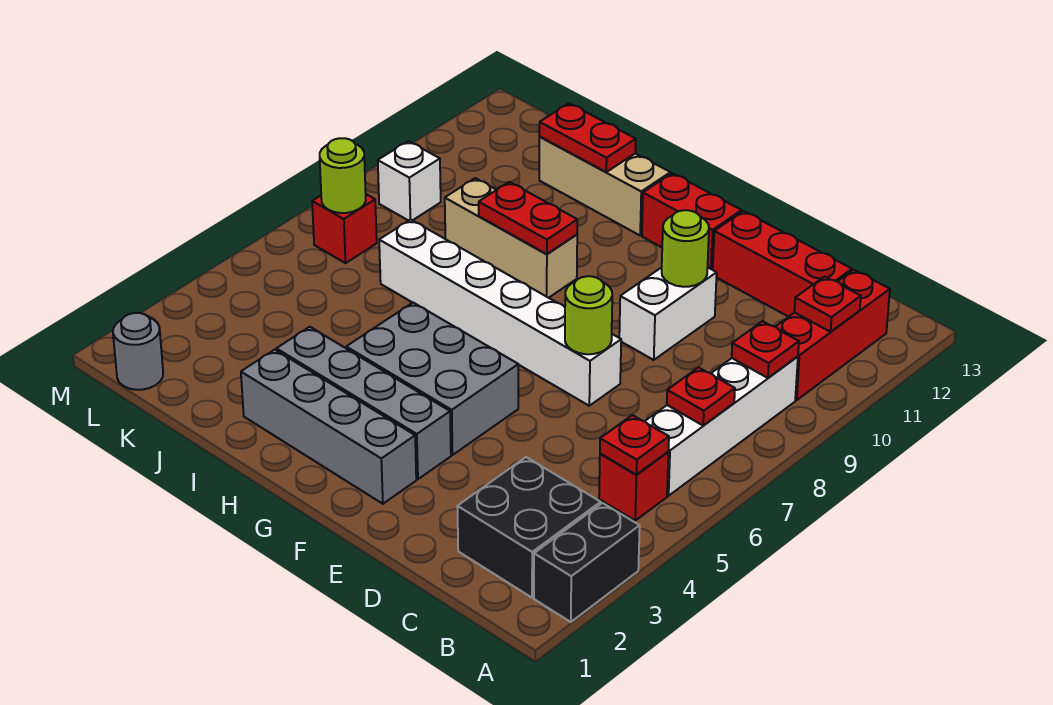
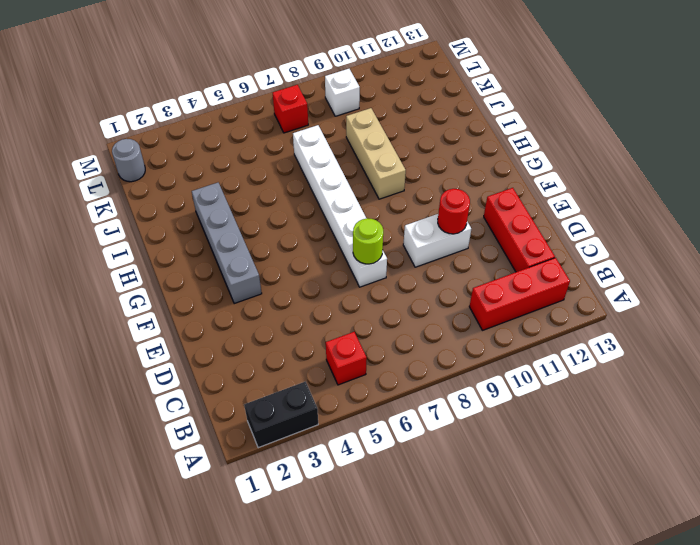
red round brick E10 level 2 -> lime round brick E10 level 2
none -> black brick B2:C3 level 1
none -> white brick B6:B9 level 1
none -> grey brick F2:I2 level 1

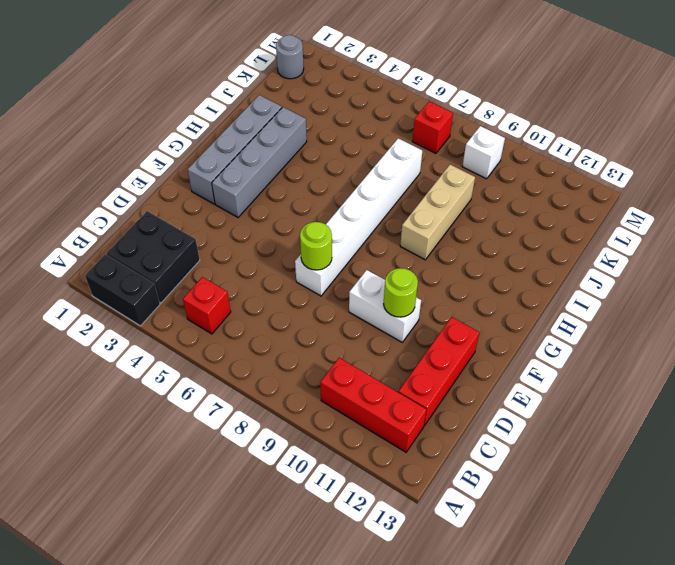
none -> white brick B6:B9 level 1
none -> grey brick F4:H5 level 1
none -> red brick F12:G12 level 1

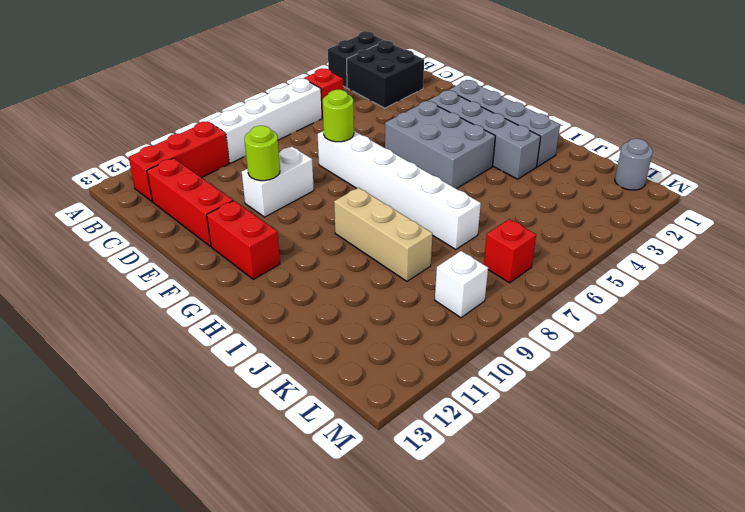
none -> tan brick H12:J12 level 1
none -> red plate B5 level 2
none -> red plate B7 level 2

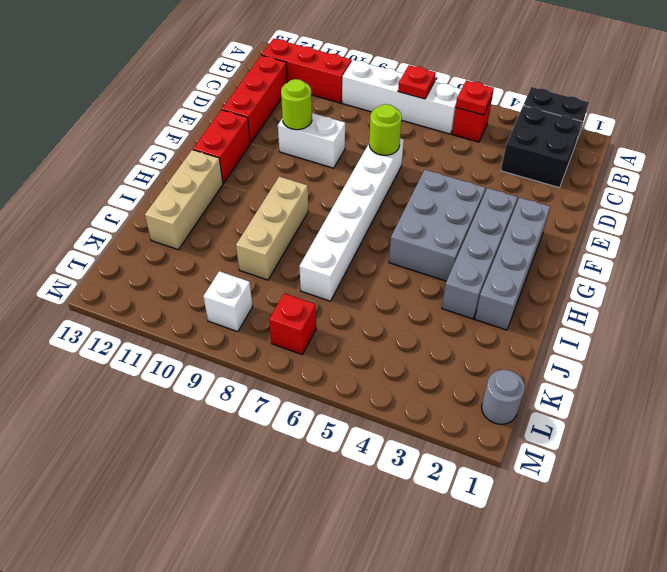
none -> red plate B9 level 2
none -> red plate B11 level 2
none -> red plate H9:I9 level 2

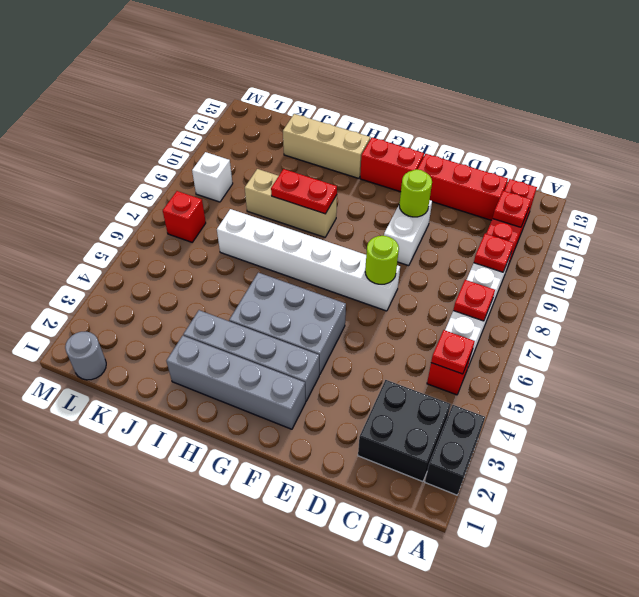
none -> red plate I12:J12 level 2
none -> lime round brick L7 level 2

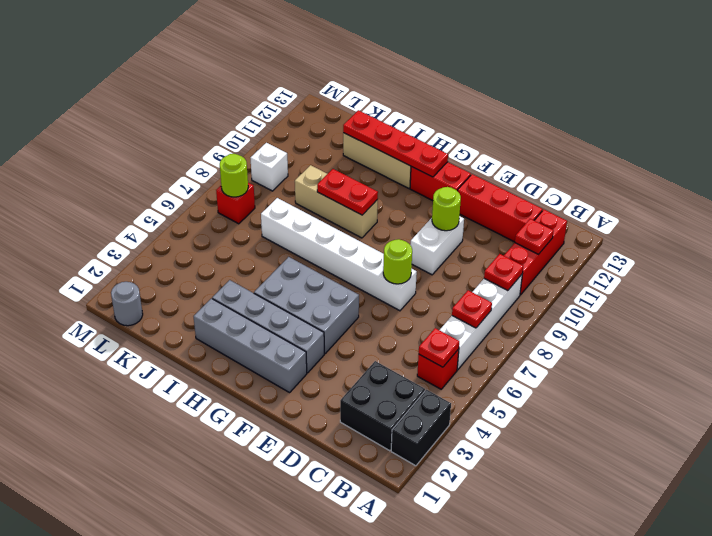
red plate G12:J12 level 2 -> red plate I12:J12 level 2

